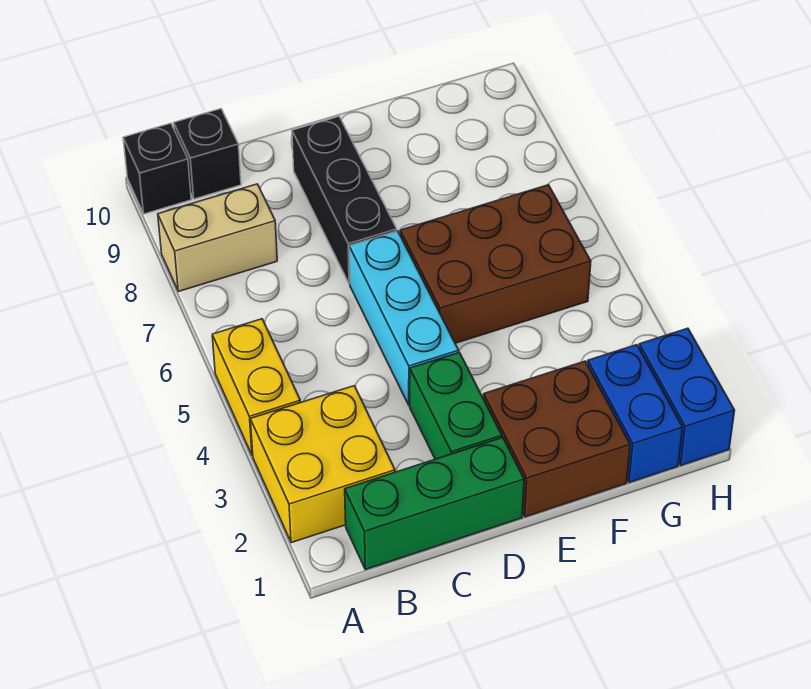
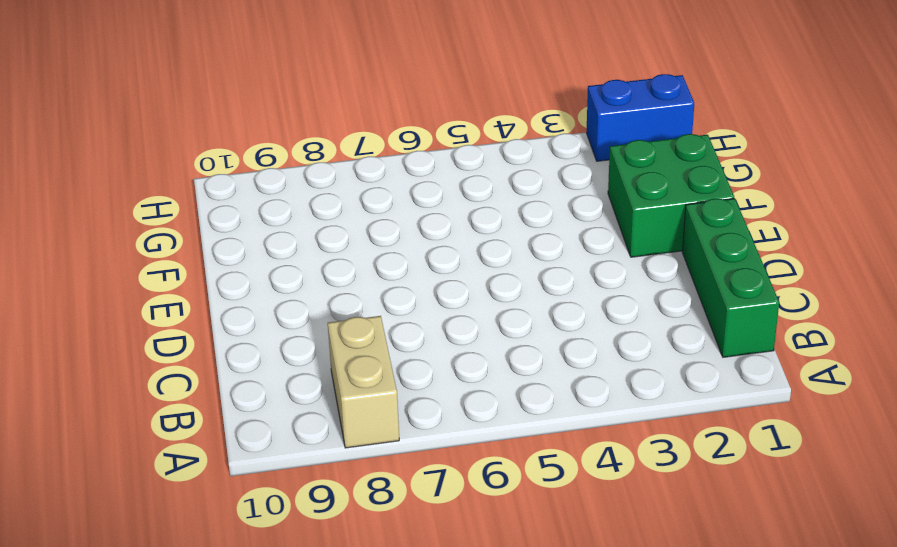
green brick E1:F2 level 1 -> brown brick E1:F2 level 1
none -> yellow brick A2:B3 level 1
none -> yellow brick A4:A5 level 1
none -> black brick A10 level 1

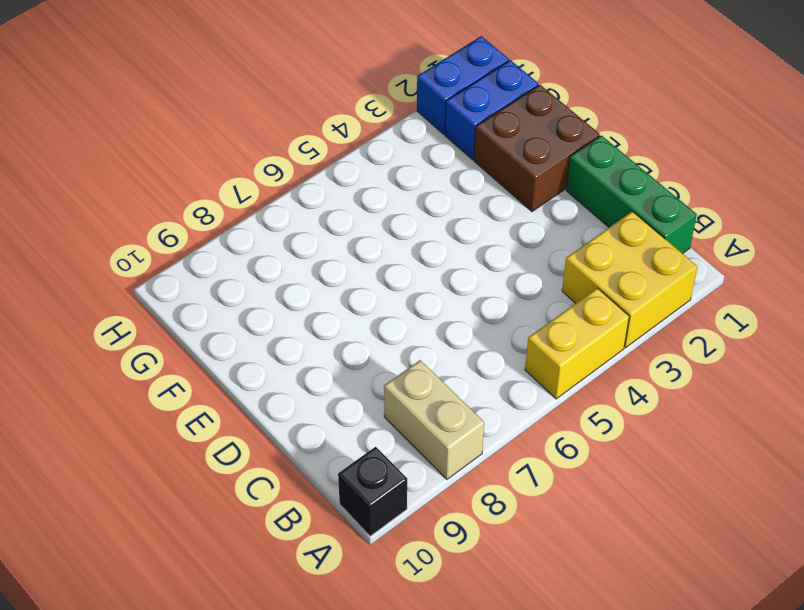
none -> black brick B10 level 1
none -> green brick D2:D3 level 1
none -> cyan brick D4:D6 level 1

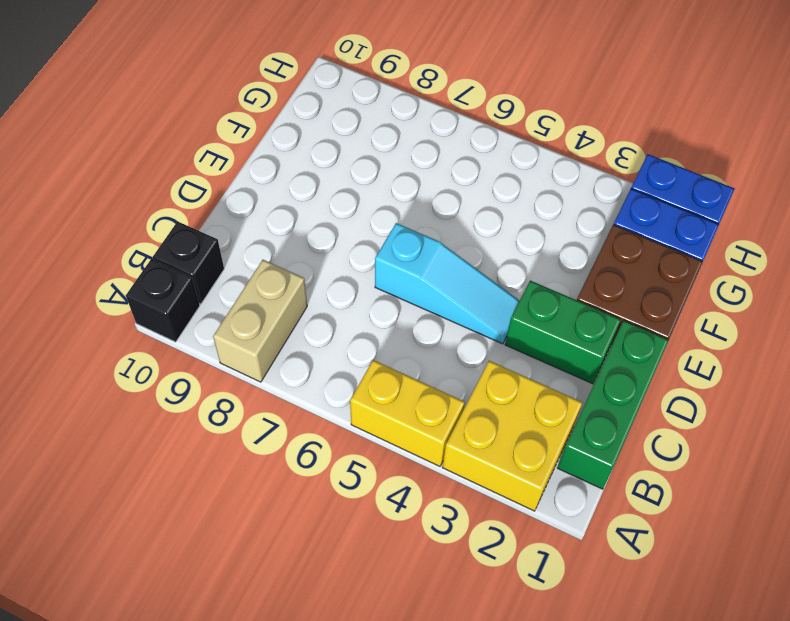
cyan slope D4:D6 level 1 top 6 -> cyan brick D4:D6 level 1
none -> black brick D7:D9 level 1
none -> brown brick E5:G6 level 1

